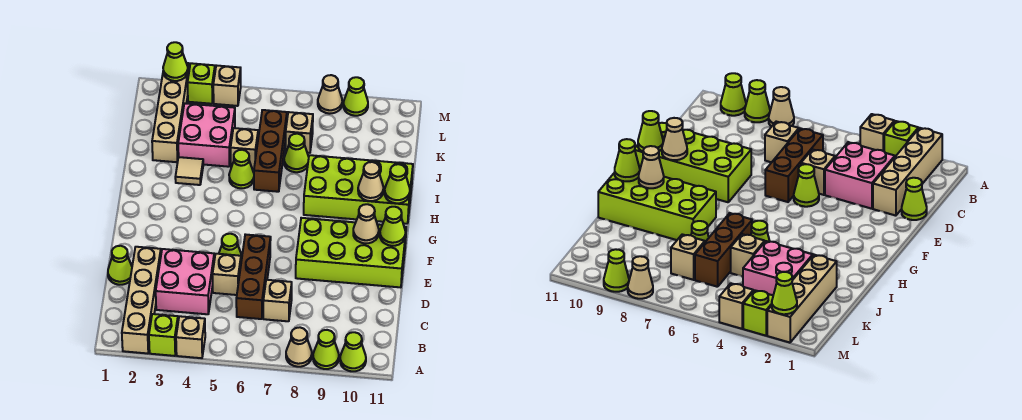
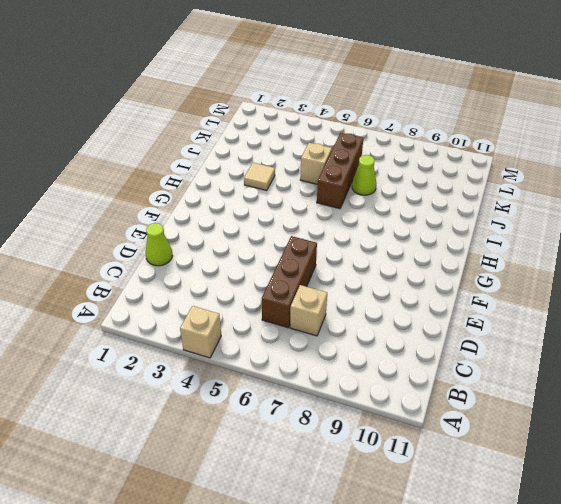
none -> tan brick A2:D2 level 1
none -> lime brick A3 level 1
none -> tan cone A8 level 1
none -> lime cone A9 level 1

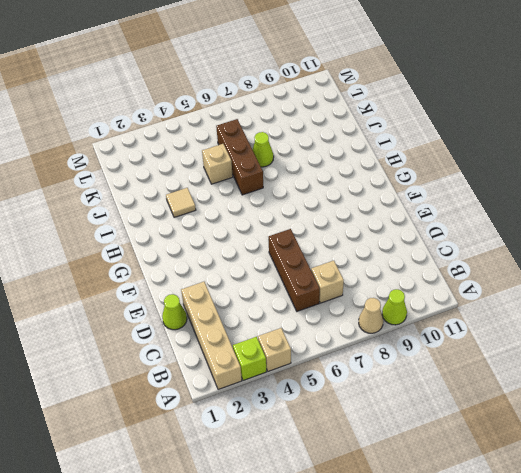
none -> lime cone A10 level 1
none -> pink brick C3:D4 level 1
none -> tan brick D5 level 1
none -> lime cone E5 level 1

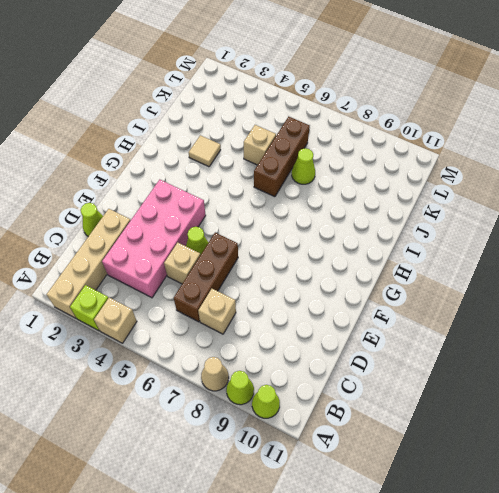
pink brick C3:F4 level 1 -> pink brick C3:D4 level 1
none -> lime brick E8:F11 level 1
none -> lime brick H8:I11 level 1
none -> lime cone I5 level 1
none -> tan brick J2:M2 level 1

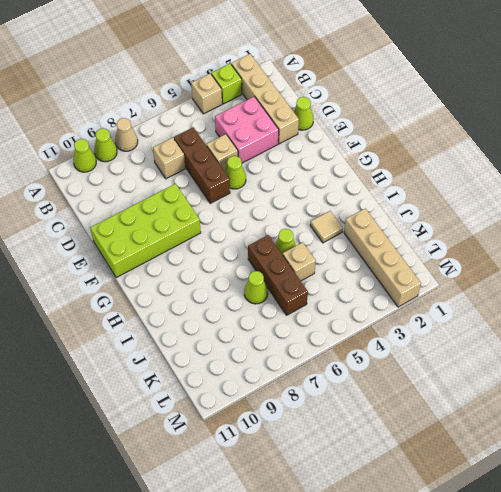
none -> lime brick H8:I11 level 1
none -> pink brick J3:K4 level 1
none -> tan brick K7 level 1
none -> lime brick M3 level 1

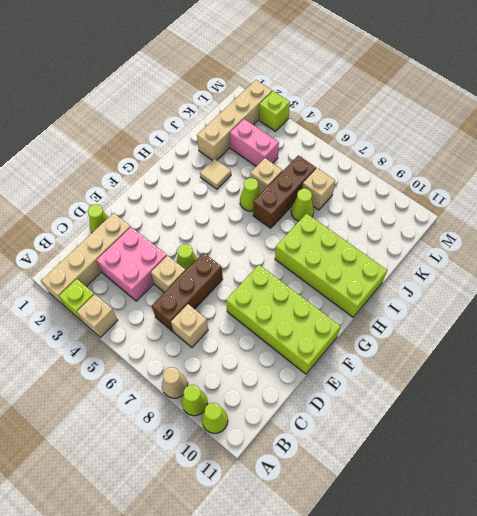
pink brick K3:K4 level 1 -> pink brick J3:K4 level 1
none -> tan brick M4 level 1
none -> tan cone M8 level 1
none -> lime cone M9 level 1
none -> tan cone F10 level 2

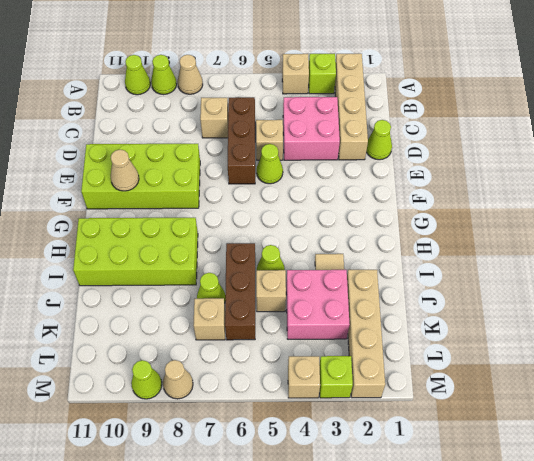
none -> lime cone F11 level 2
none -> tan cone H10 level 2
none -> lime cone H11 level 2
none -> lime cone M2 level 2

